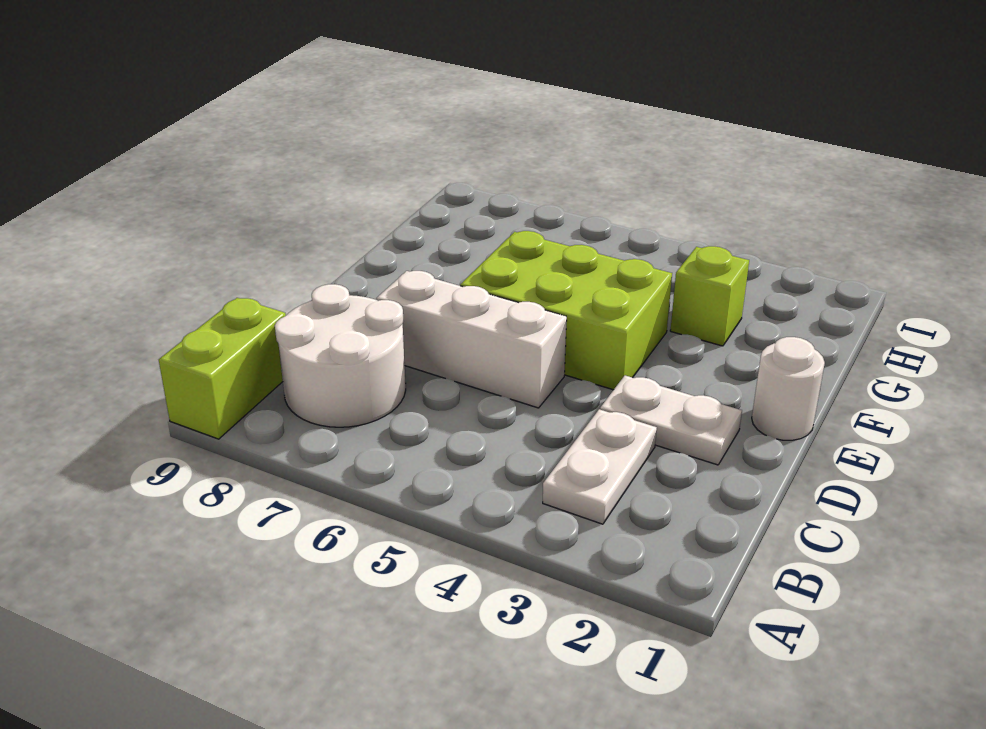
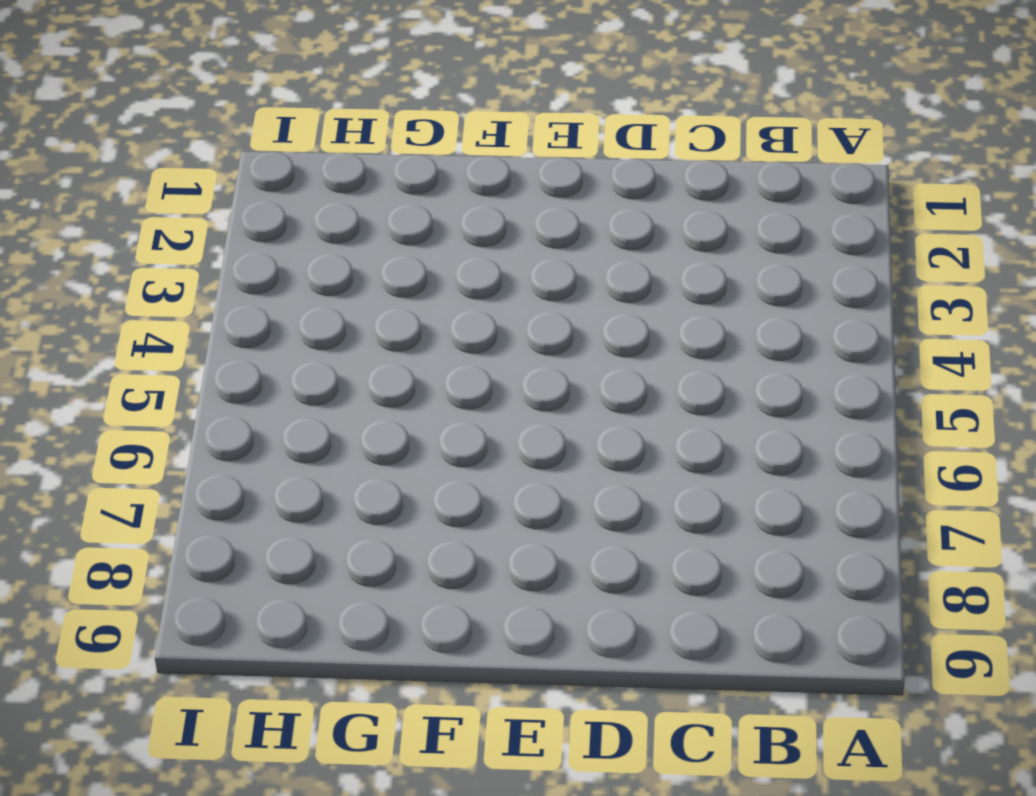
none -> lime brick A9:B9 level 1
none -> white plate B3:C3 level 1

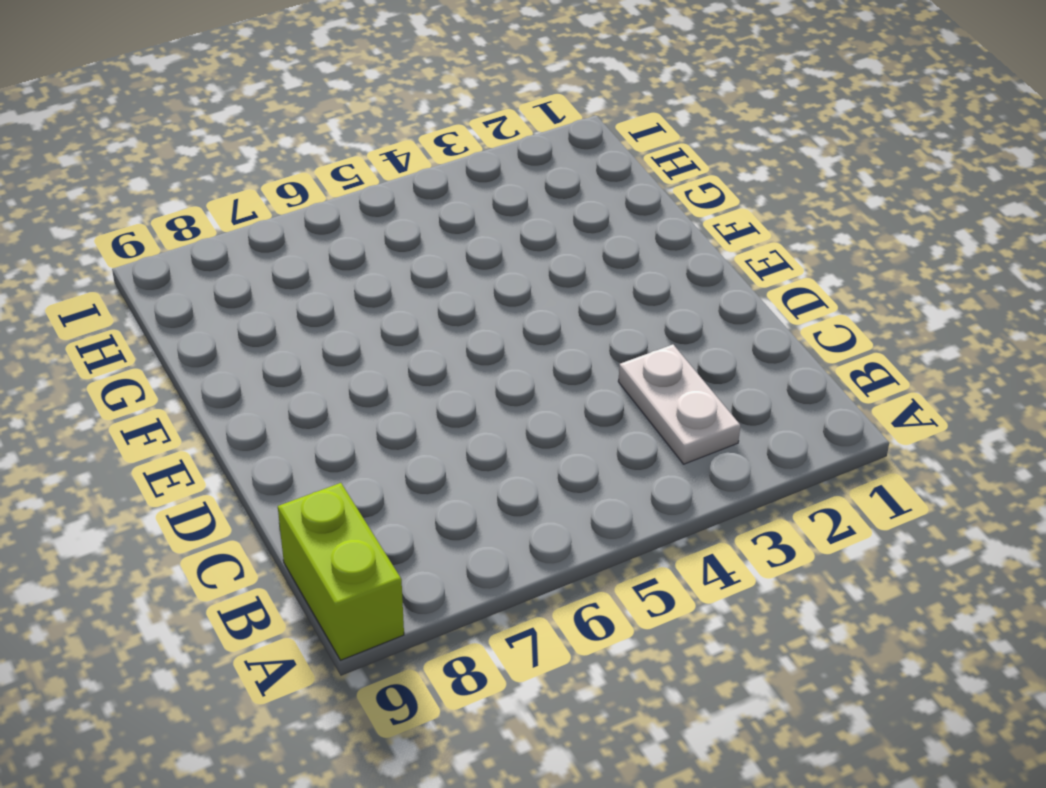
none -> white round brick B7:C8 level 1
none -> white plate D2:D3 level 1

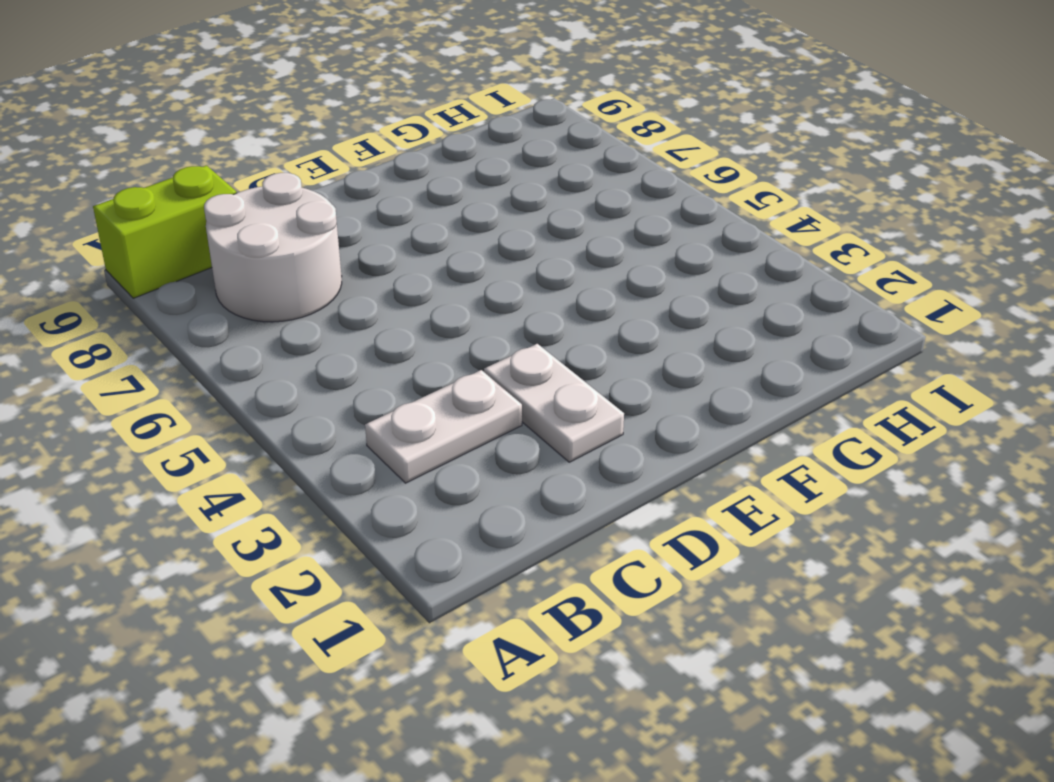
none -> white brick D5:D7 level 1
none -> white round brick E1 level 1

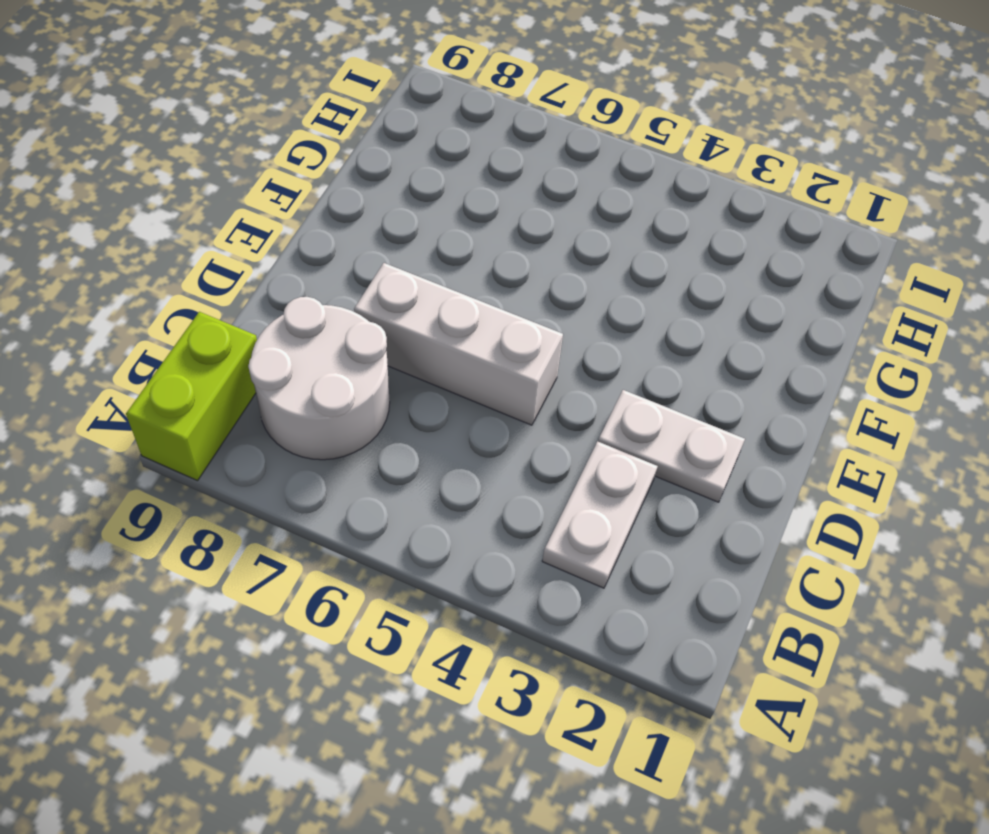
none -> white round brick E1 level 1
none -> lime brick E4:F6 level 1

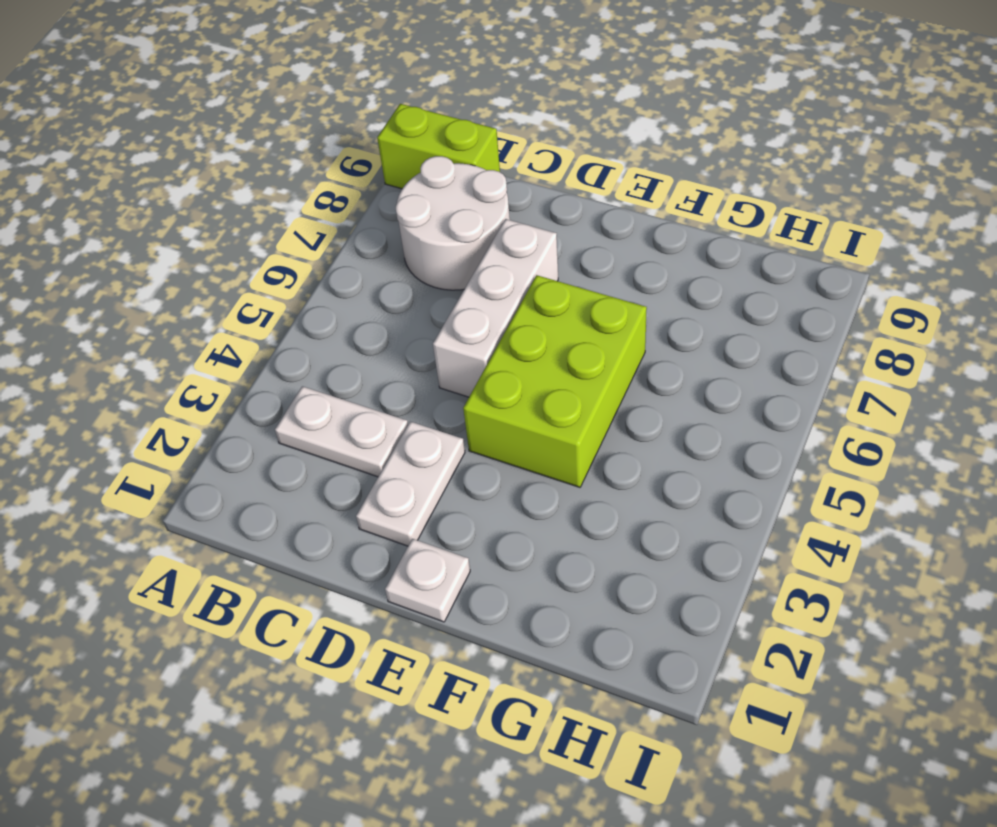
white plate E1 level 1 -> white round brick E1 level 1
none -> lime brick G3 level 1

